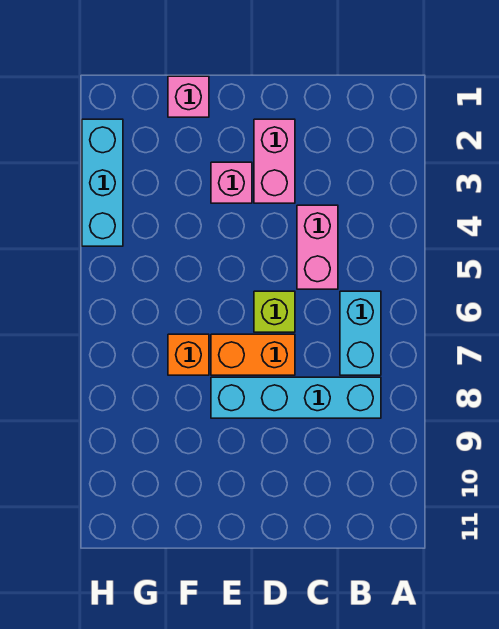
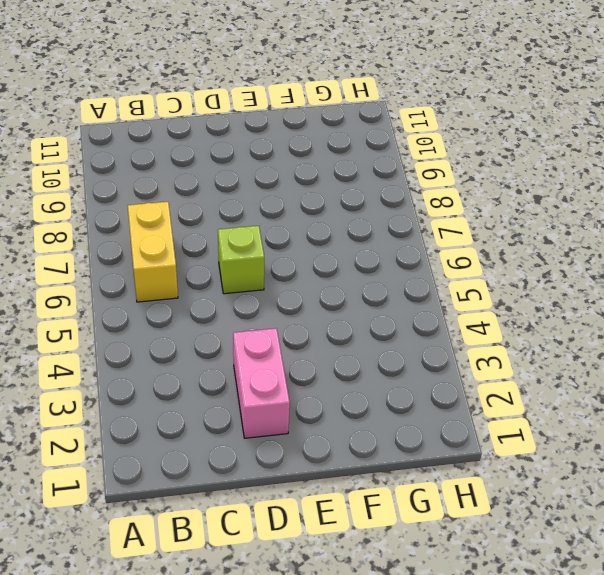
yellow brick B6:B7 level 1 -> cyan brick B6:B7 level 1
none -> cyan brick B8:E8 level 1
none -> pink brick C4:C5 level 1

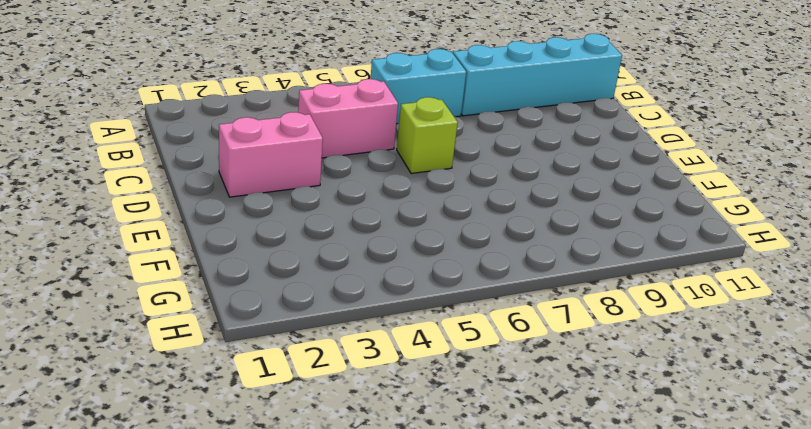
cyan brick B8:B11 level 1 -> cyan brick B8:E8 level 1
none -> orange brick D7:E7 level 1
none -> pink brick E3 level 1

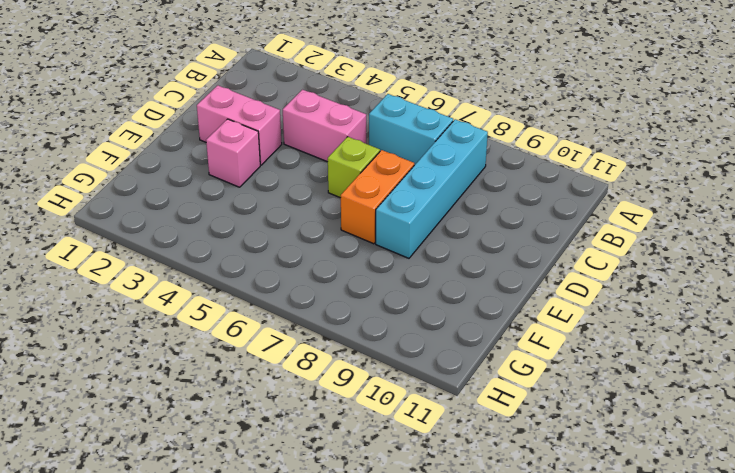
none -> pink brick F1 level 1
none -> orange brick F7 level 1

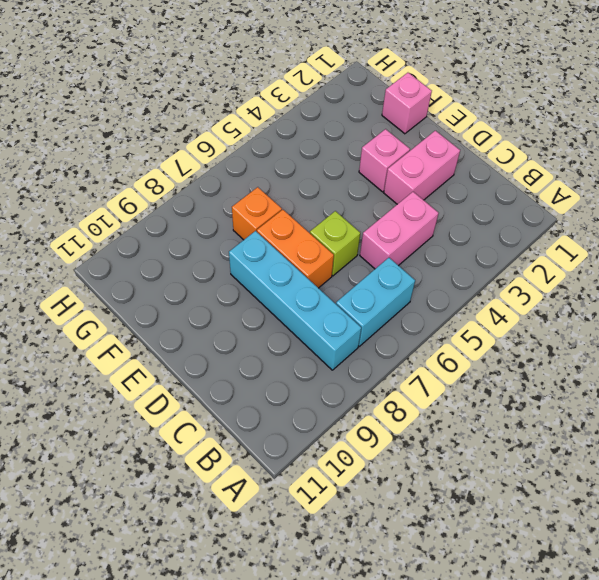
none -> cyan brick H2:H4 level 1

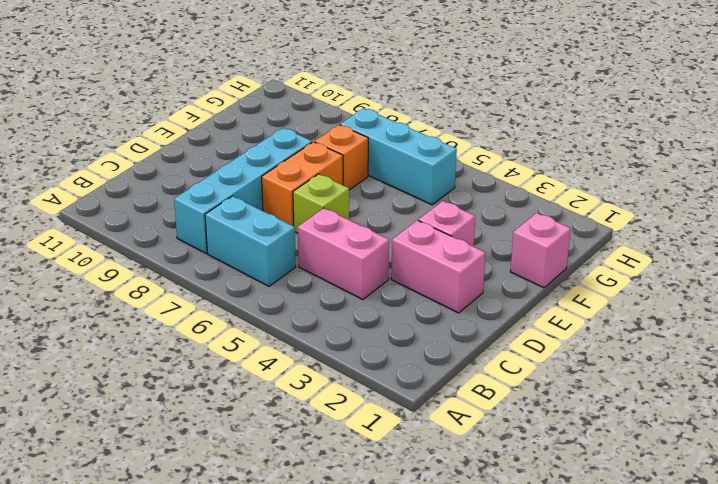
cyan brick G5:G7 level 1 -> cyan brick H2:H4 level 1

